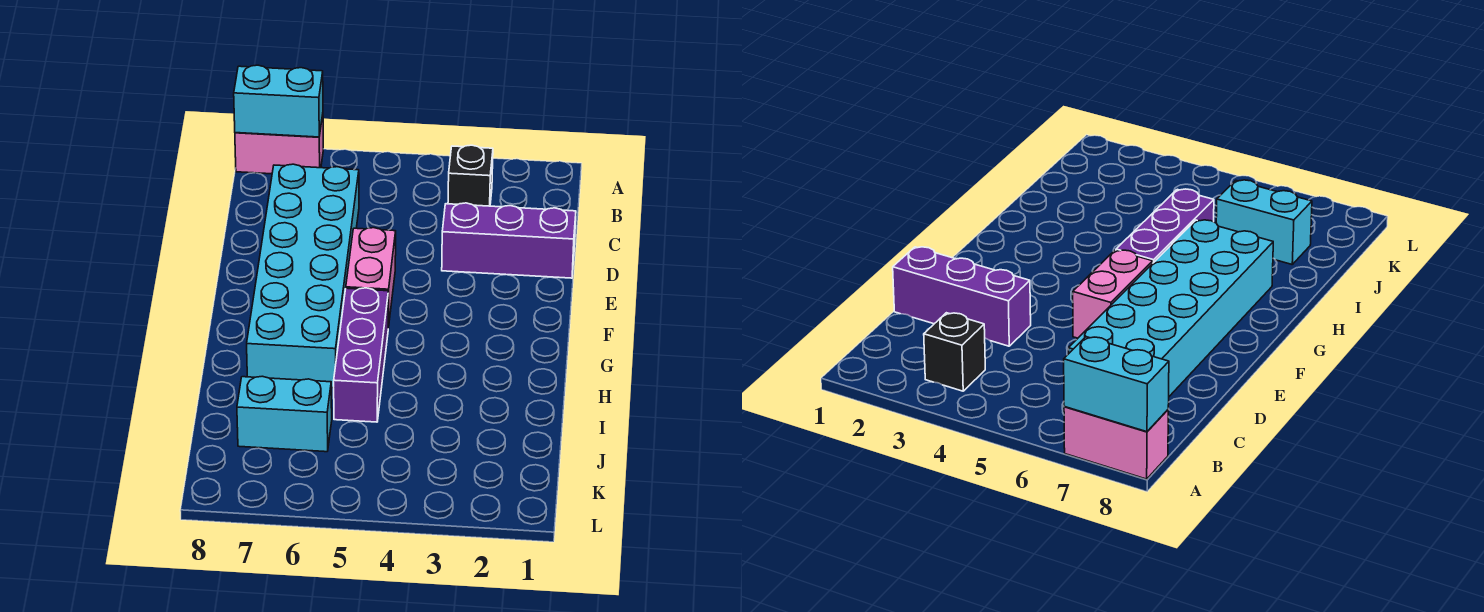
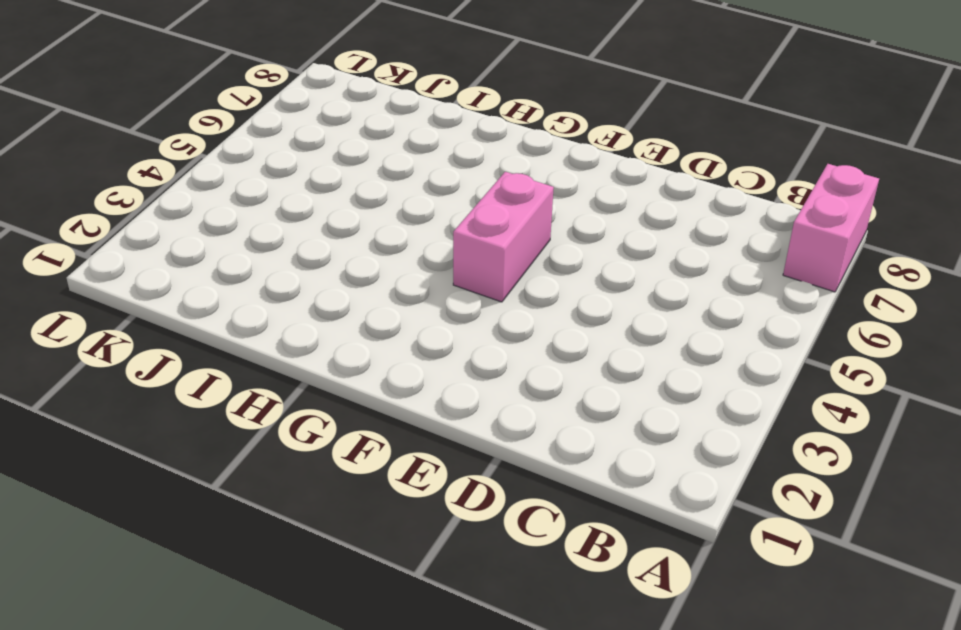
pink brick F4:F5 level 1 -> pink brick E5:F5 level 1
none -> black brick B3 level 1
none -> cyan brick C6:H7 level 1

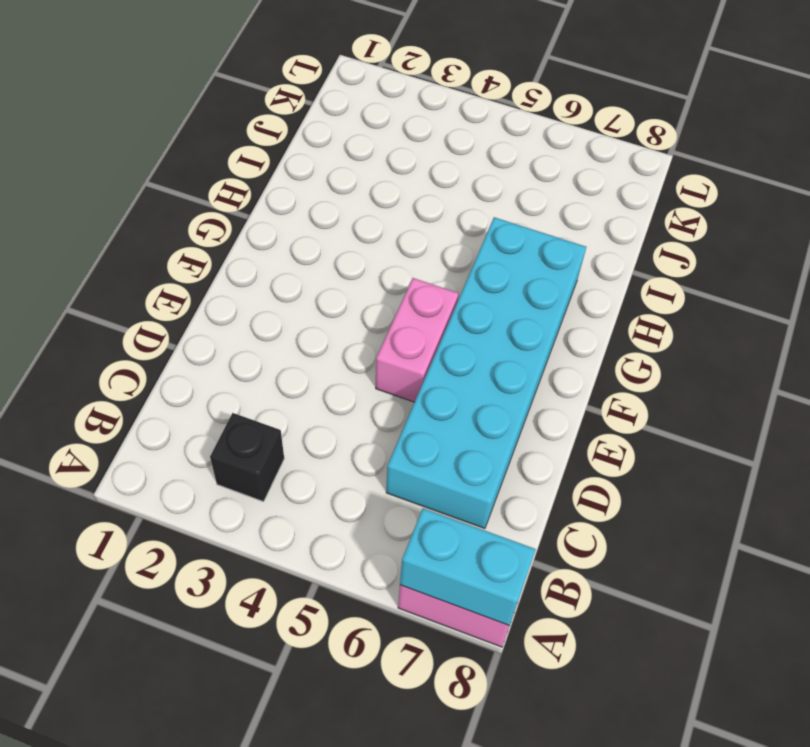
none -> purple brick D1:D3 level 1
none -> purple brick G5:I5 level 1

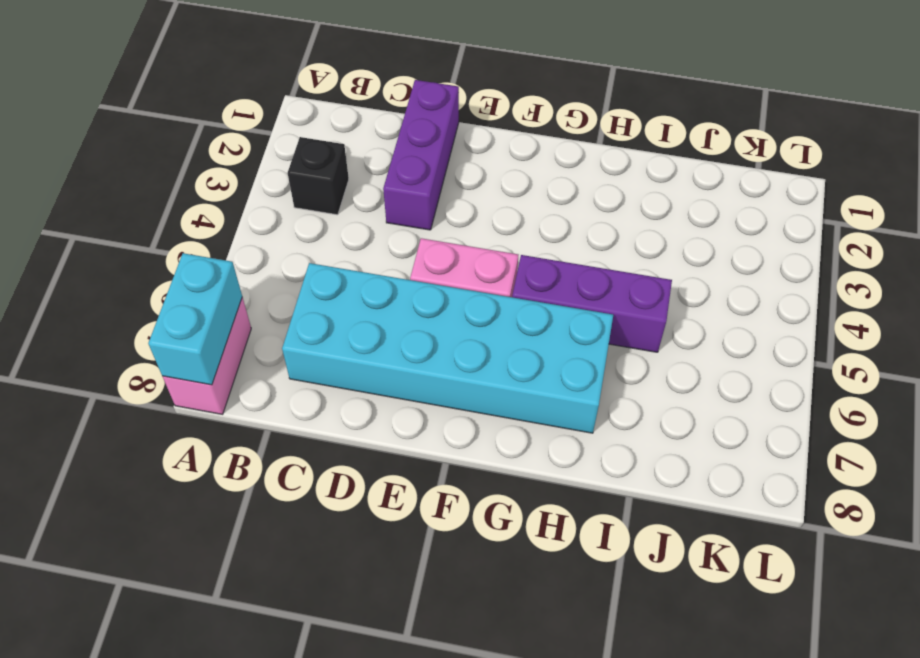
none -> cyan brick J6:J7 level 1

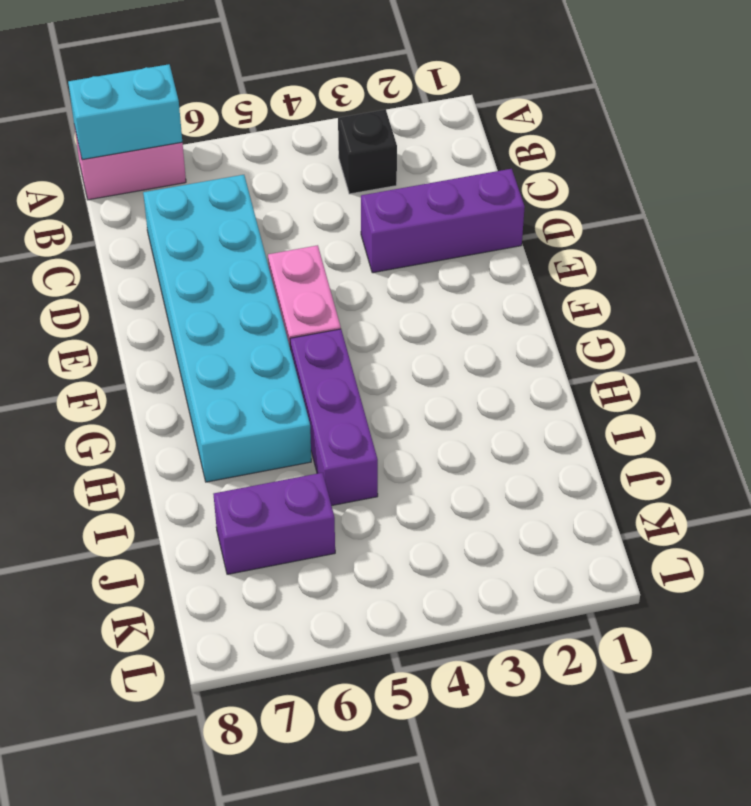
purple brick J6:J7 level 1 -> cyan brick J6:J7 level 1

